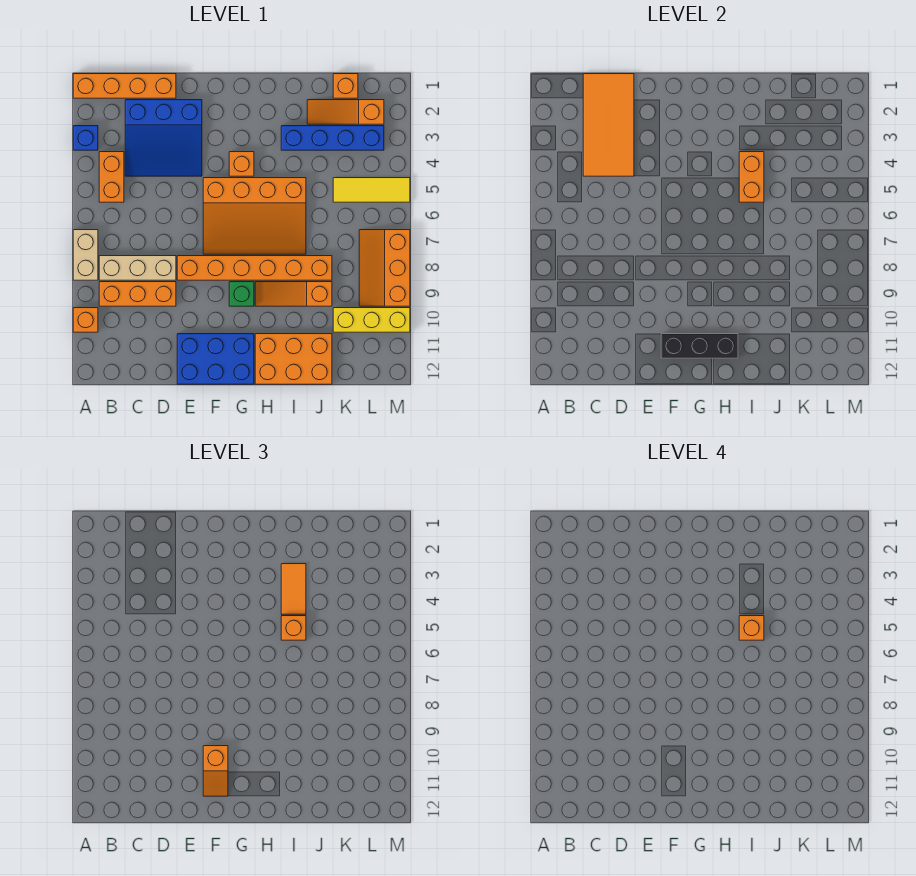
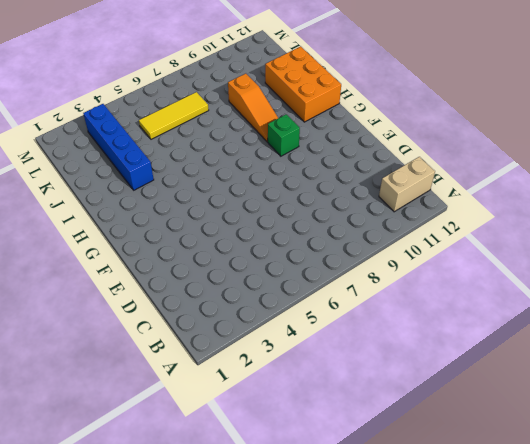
tan brick B11:B12 level 1 -> tan brick A7:A8 level 1
yellow tile K5:K7 level 1 -> yellow tile K5:M5 level 1
none -> orange brick A1:D1 level 1
none -> blue brick A3 level 1
none -> orange brick A10 level 1

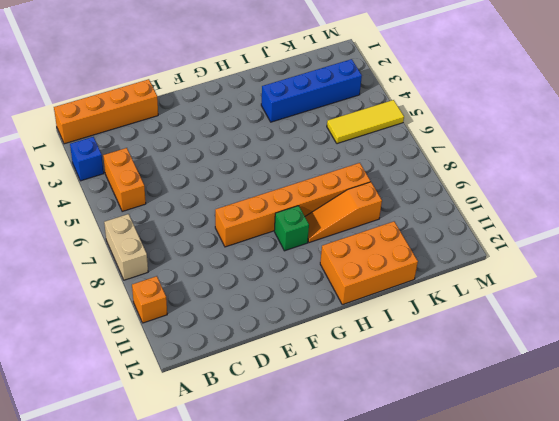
none -> tan brick B8:D8 level 1
none -> orange brick B9:D9 level 1
none -> blue slope C2:E4 level 1 top 2

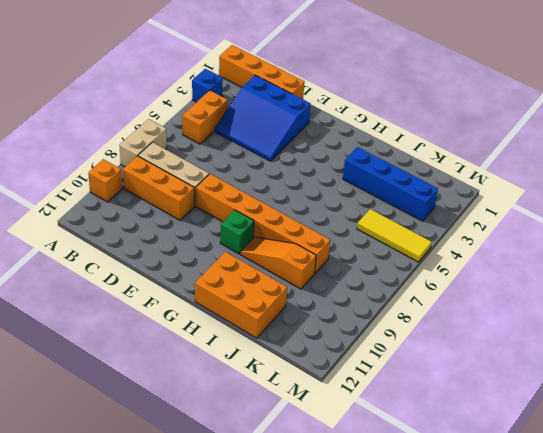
none -> blue brick E11:G12 level 1
none -> orange slope F5:I7 level 1 top 5
none -> orange brick G4 level 1

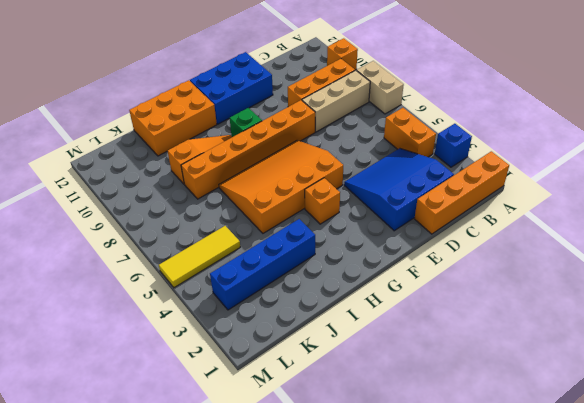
none -> orange slope J2:L2 level 1 top L
none -> orange brick K1 level 1
none -> yellow brick K10:M10 level 1

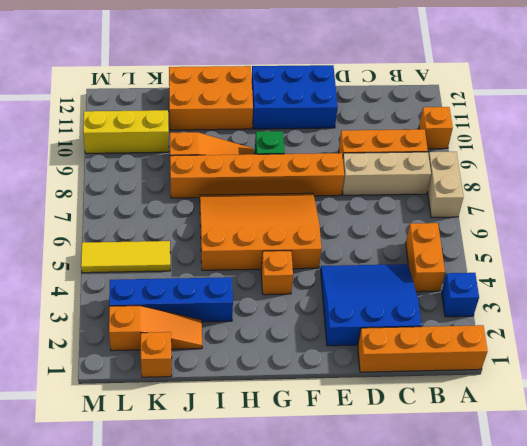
none -> orange slope L7:M9 level 1 top M
none -> orange tile C1:D4 level 2
none -> black brick F11:H11 level 2

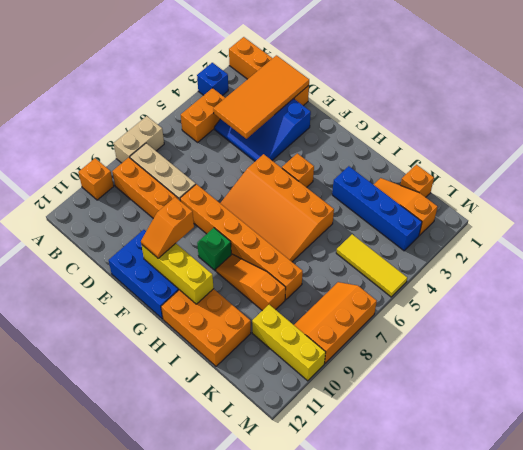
yellow brick F11:H11 level 2 -> black brick F11:H11 level 2
none -> orange brick I4:I5 level 2
none -> orange tile I3:I4 level 3
none -> orange brick I5 level 3

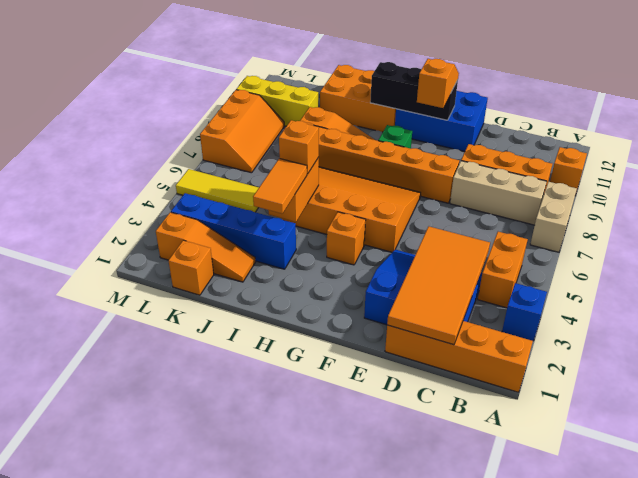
none -> orange brick I5 level 4

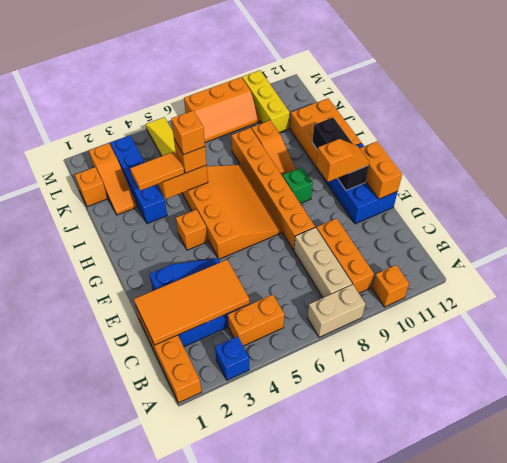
orange brick E12:F12 level 2 -> none

